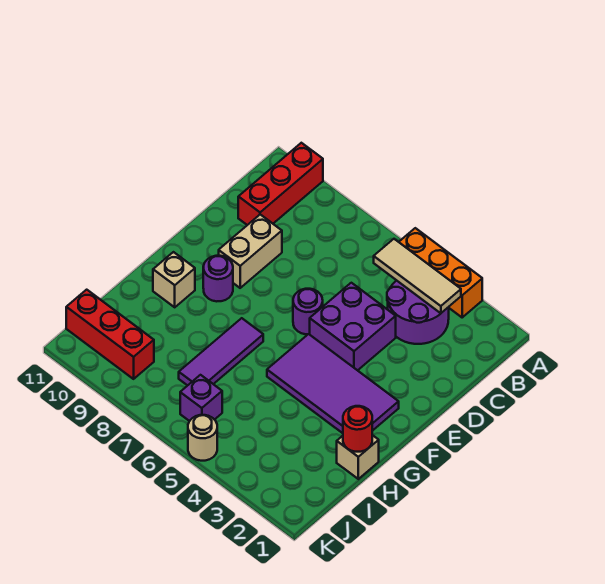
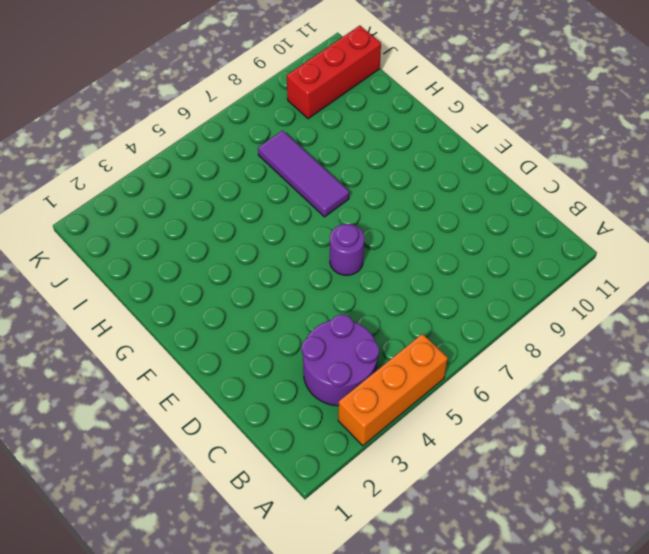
none -> red brick A10:C10 level 1
none -> purple brick D4:E5 level 1
none -> tan brick D9:E9 level 1

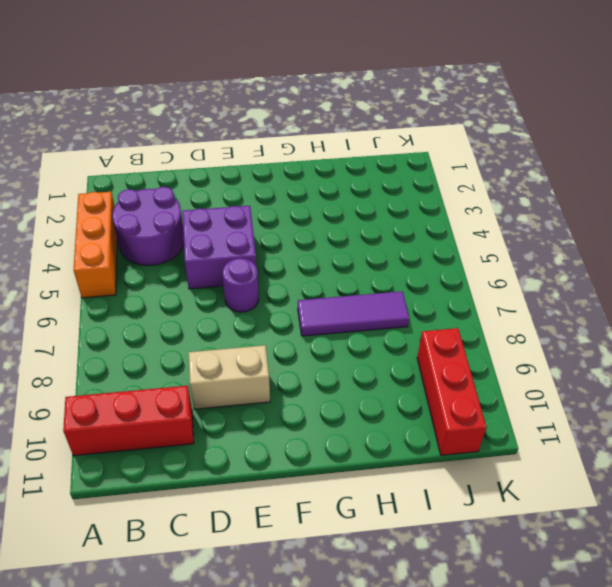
none -> purple tile F2:G5 level 1
none -> purple round brick F9 level 1
none -> tan brick G10 level 1

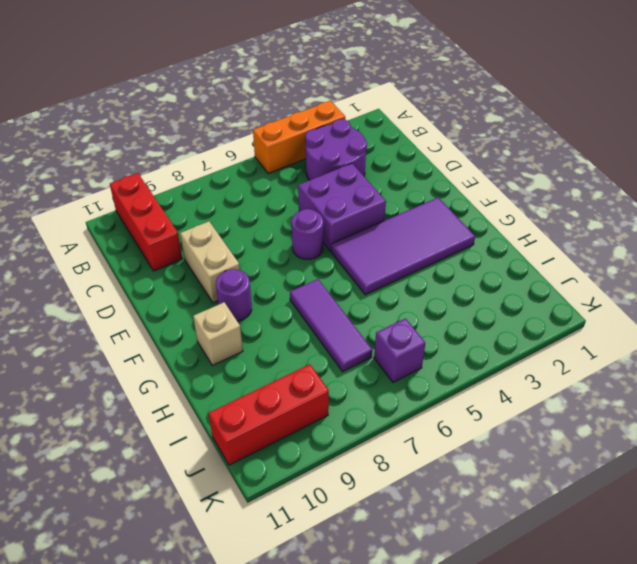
none -> tan brick H1 level 1
none -> tan round brick K5 level 1
none -> tan tile B3:B5 level 2

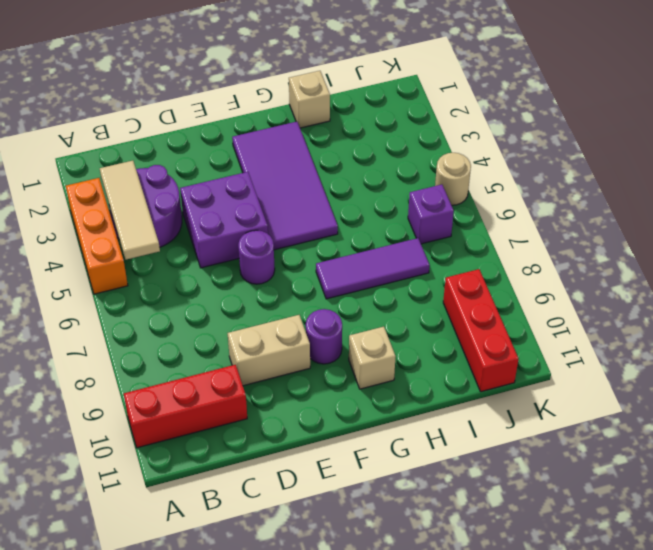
none -> red round brick H1 level 2

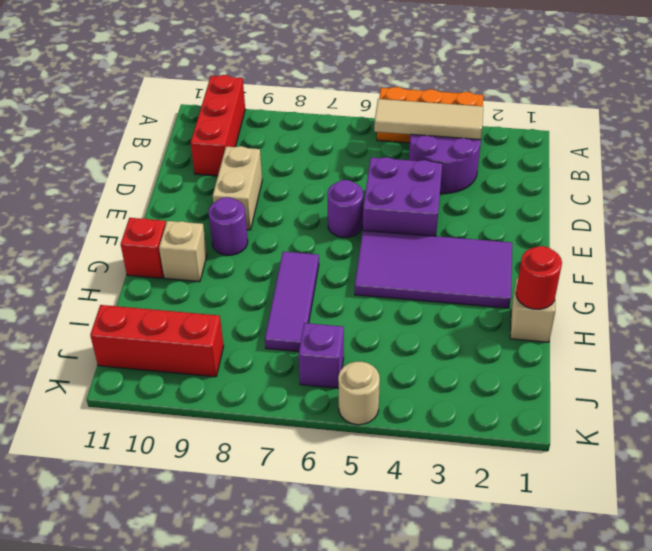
red brick G11 level 1 -> none

